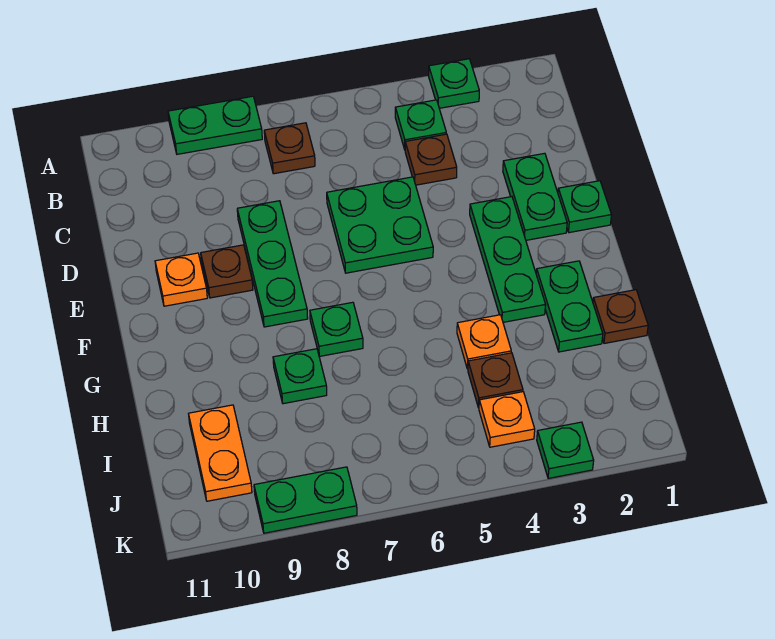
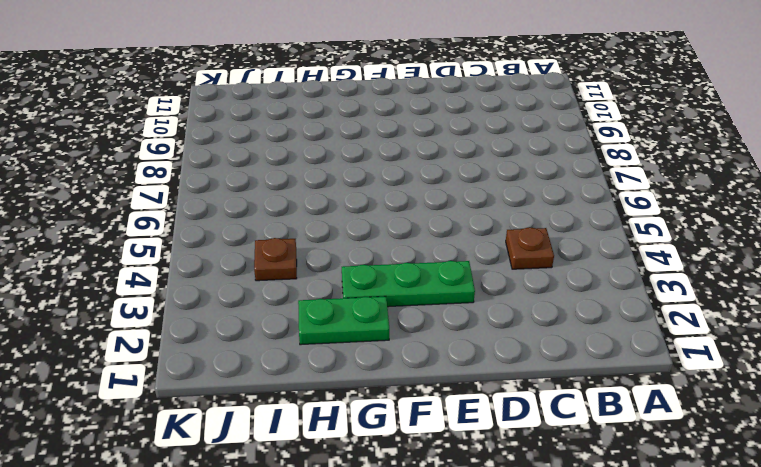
none -> green plate A3 level 1
none -> green plate A8:A9 level 1
none -> green plate B4 level 1

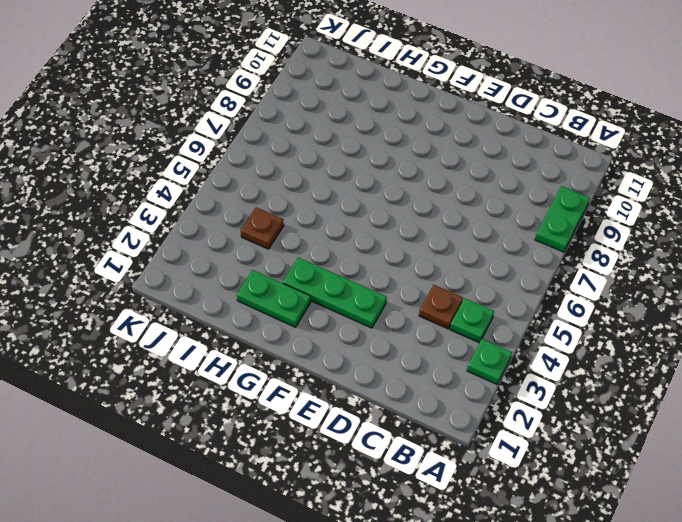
none -> brown plate B7 level 1
none -> green plate D2:E2 level 1
none -> green plate D5:E6 level 1

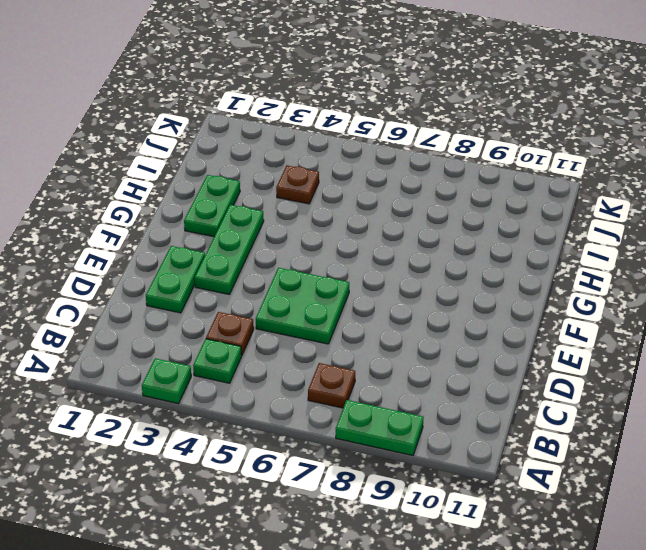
none -> green plate D8:F8 level 1
none -> green plate E1 level 1
none -> brown plate E9 level 1

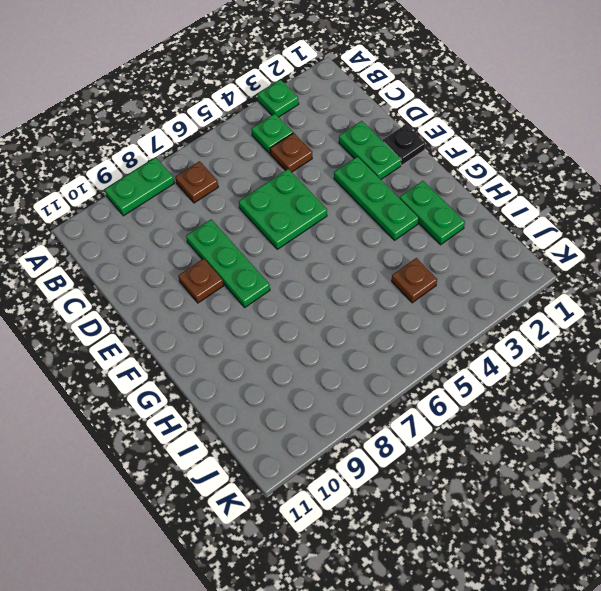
black plate E1 level 1 -> green plate E1 level 1
none -> orange plate E10 level 1
none -> green plate G7 level 1
none -> brown plate H1 level 1

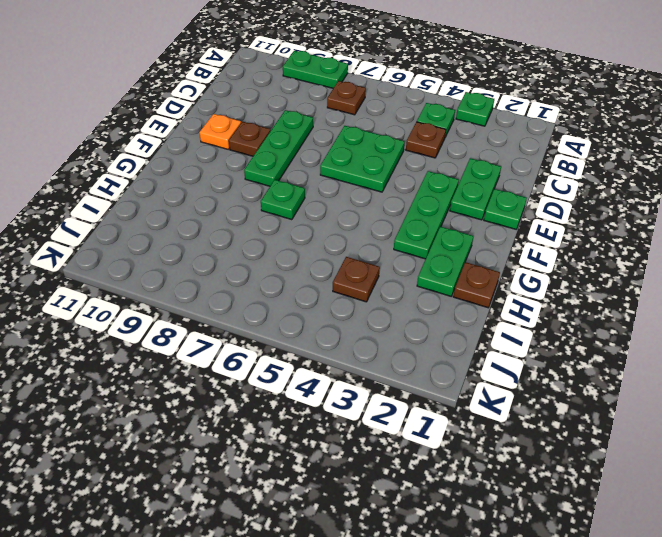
none -> orange plate H4 level 1
none -> green plate H8 level 1
none -> orange plate I10:J10 level 1

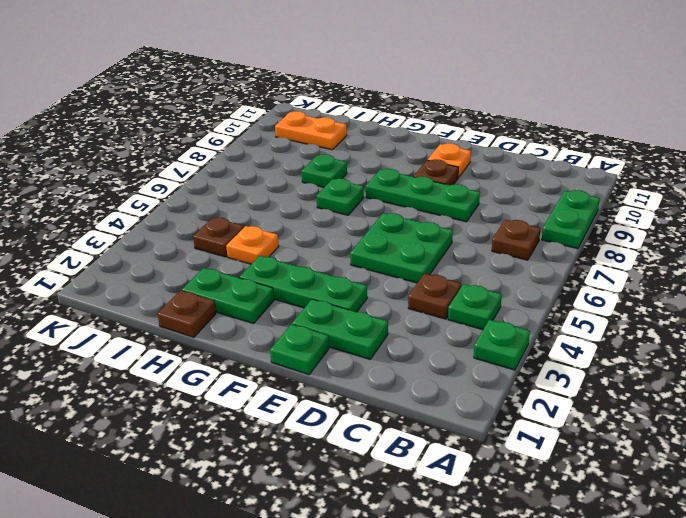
none -> orange plate J4 level 1
none -> green plate K3 level 1
none -> green plate K8:K9 level 1

